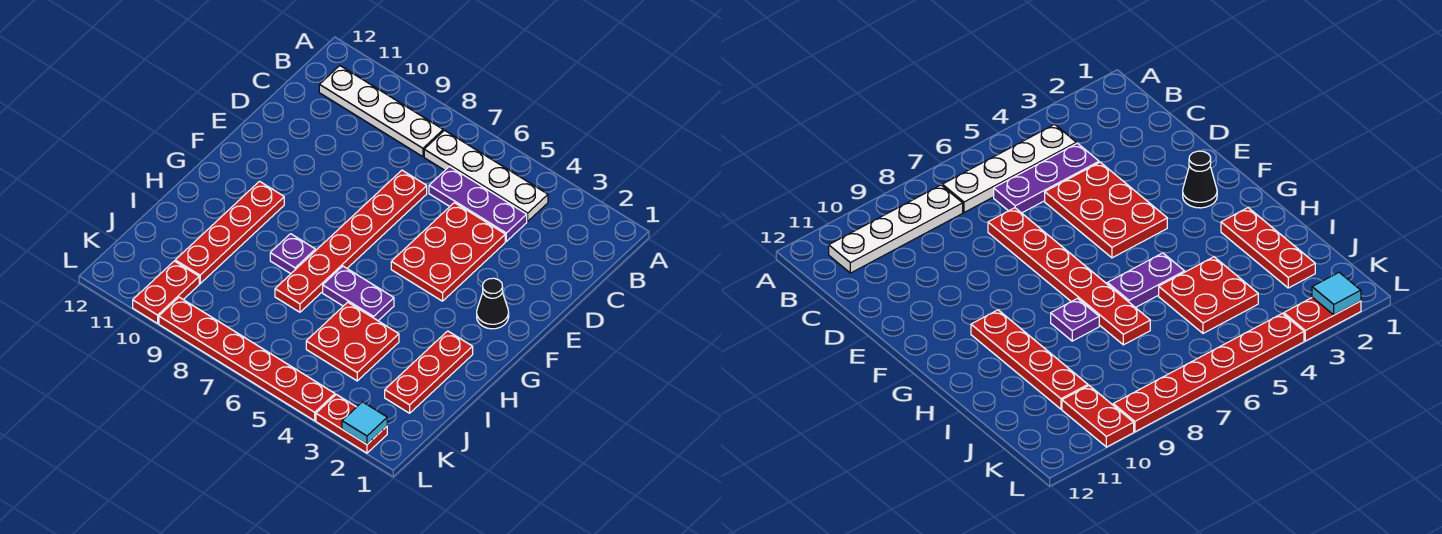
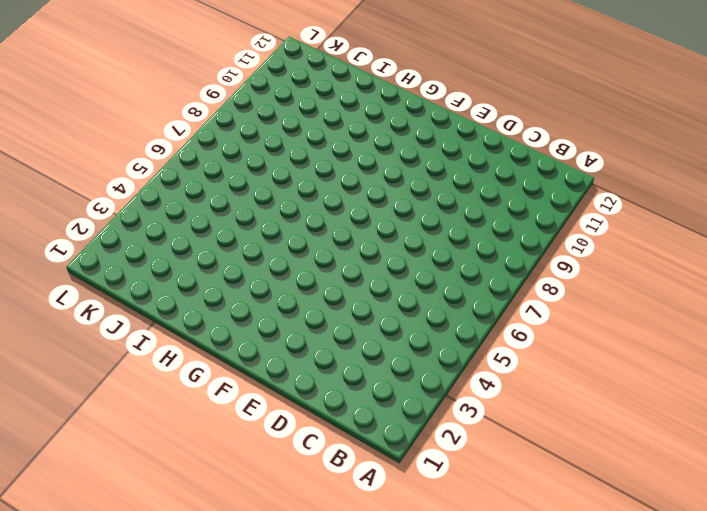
none -> white plate B4:B7 level 1
none -> white plate B8:B11 level 1
none -> purple plate C4:C6 level 1

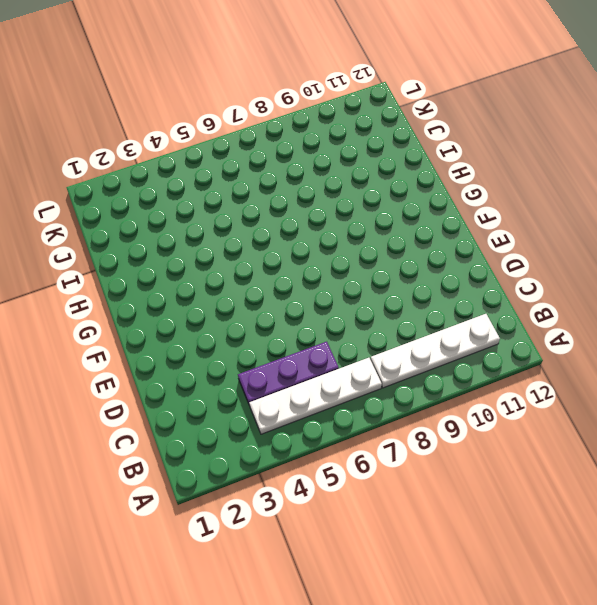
none -> red plate D4:F5 level 1
none -> red plate D7:I7 level 1
none -> black cone F2 level 1

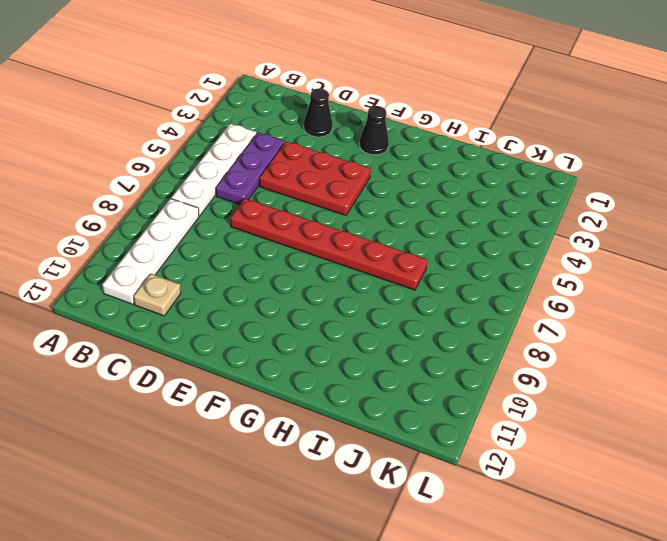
tan plate C11 level 1 -> none
black cone D2 level 1 -> none
none -> red plate G10:J10 level 1
none -> red plate H2:J2 level 1
none -> purple plate H5:H6 level 1

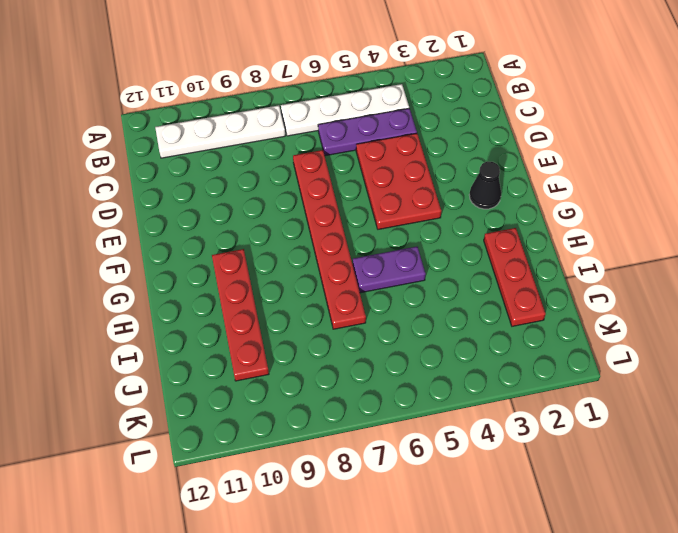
none -> purple plate H8 level 1
none -> red plate I4:J5 level 1
none -> red plate K10:L10 level 1

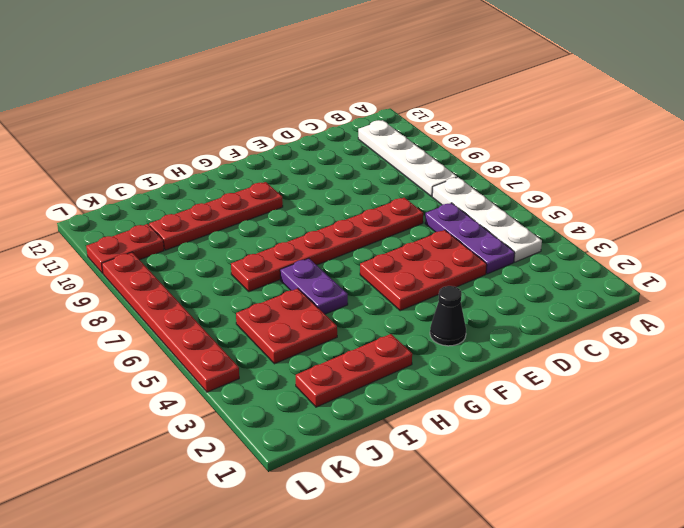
none -> purple plate H8 level 1
none -> red plate L2:L3 level 1
none -> cyan tile L2 level 2

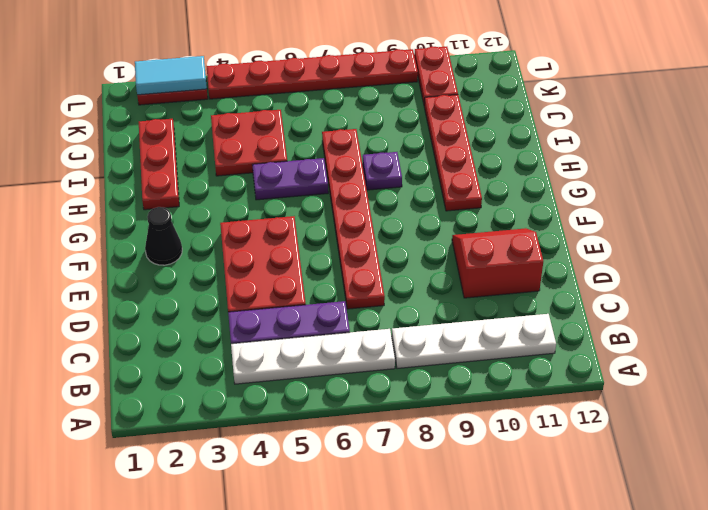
red slope D10:E11 level 1 top D -> none
cyan tile L2:L3 level 2 -> cyan tile L2 level 2

